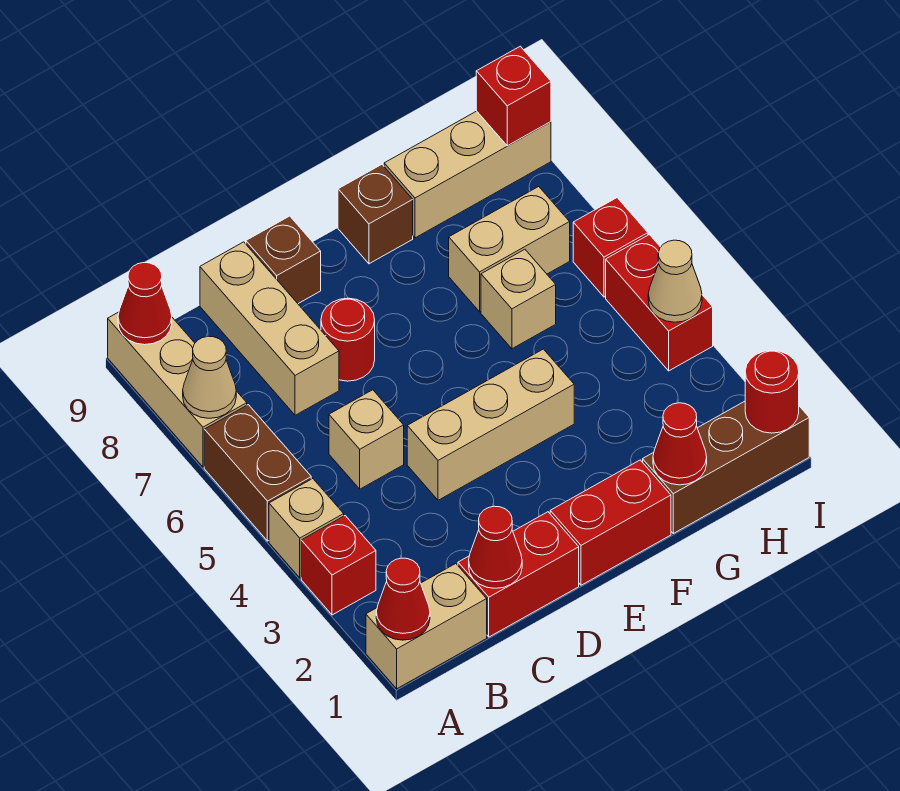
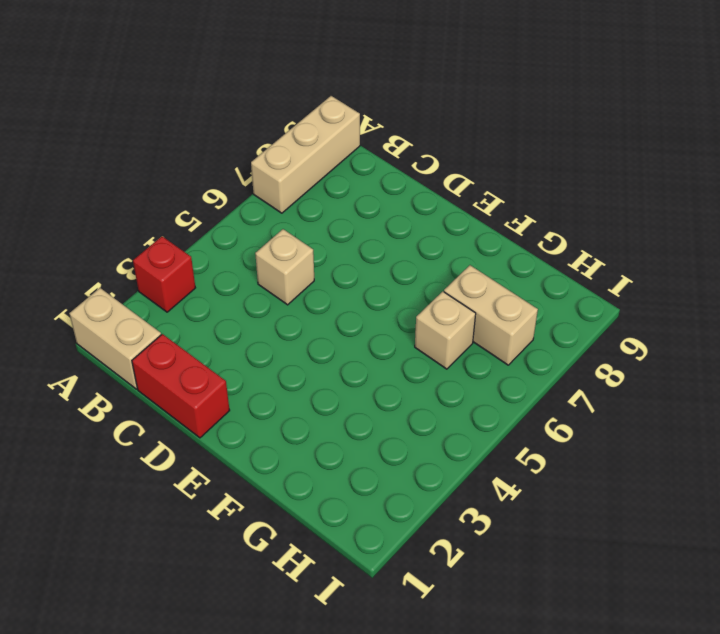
none -> tan brick A4 level 1
none -> brown brick A5:A6 level 1
none -> tan brick C7:C9 level 1

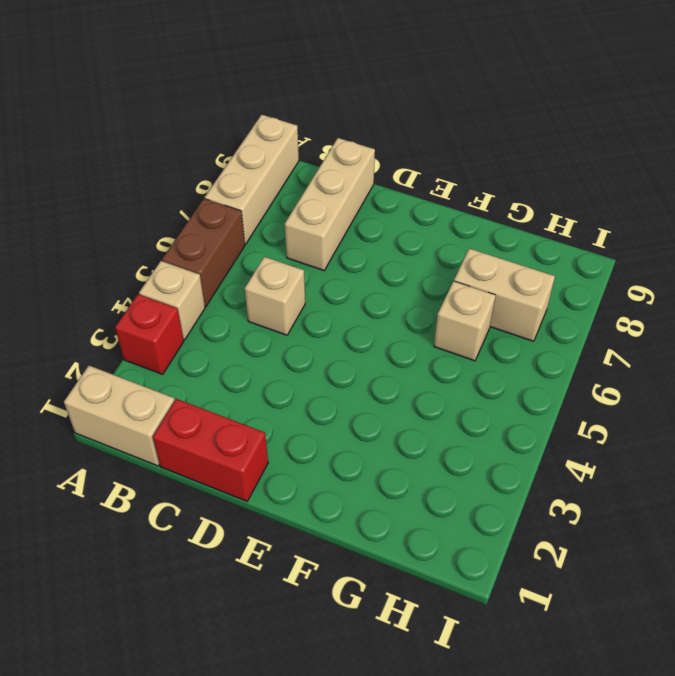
none -> tan brick D4:F4 level 1
none -> red round brick D7 level 1
none -> brown brick D9 level 1

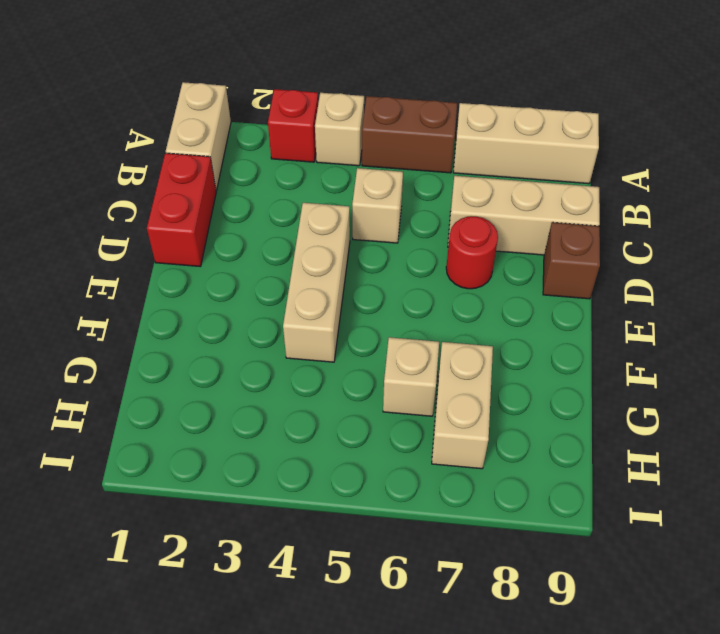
none -> red brick E1:F1 level 1
none -> brown brick F9 level 1
none -> brown brick G1:I1 level 1

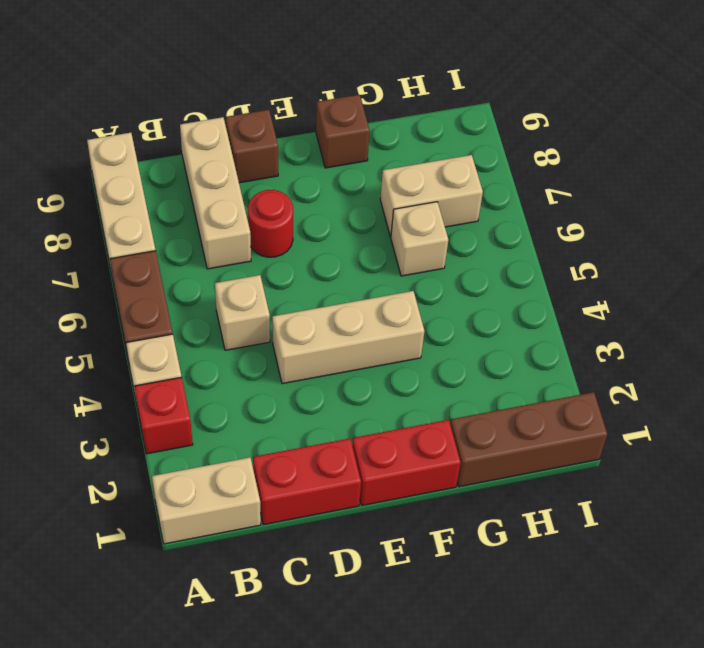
none -> tan brick G9:I9 level 1
none -> red brick I4:I5 level 1
none -> red brick I6 level 1

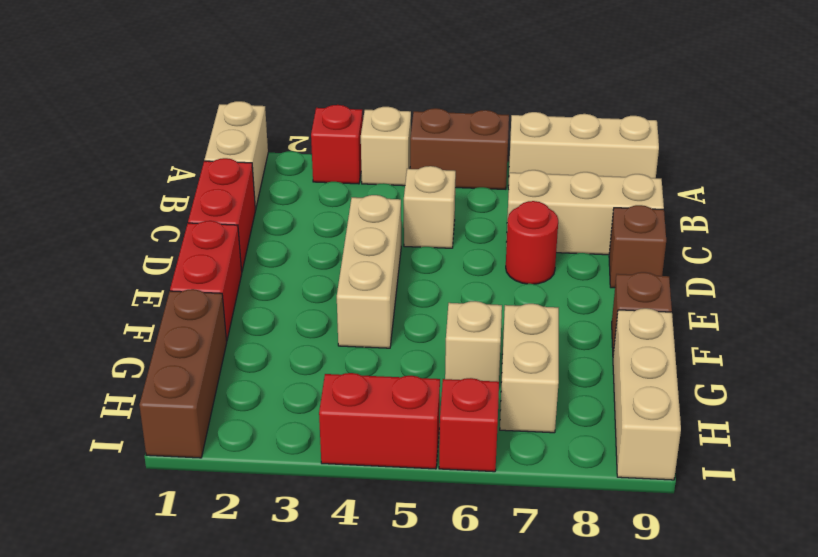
none -> red cone A1 level 2
none -> tan cone A7 level 2
none -> red cone A9 level 2

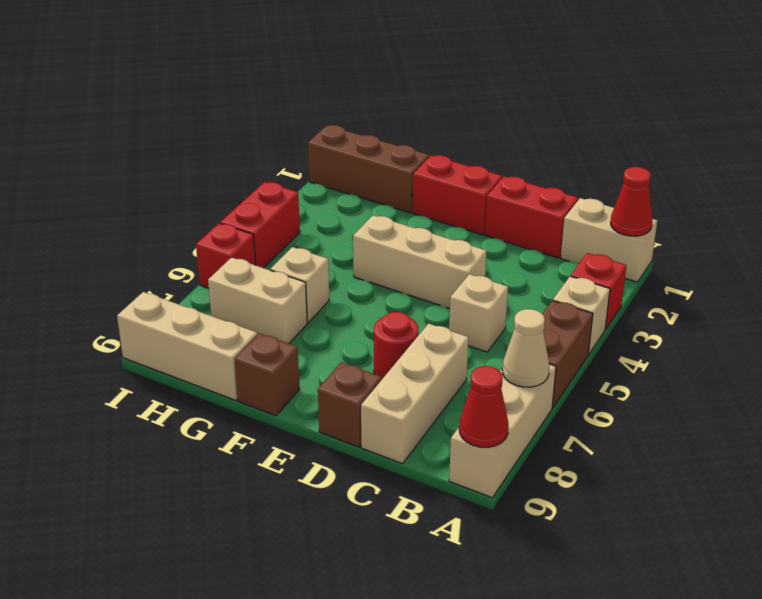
none -> red cone C1 level 2
none -> red cone G1 level 2
none -> red round brick I1 level 2

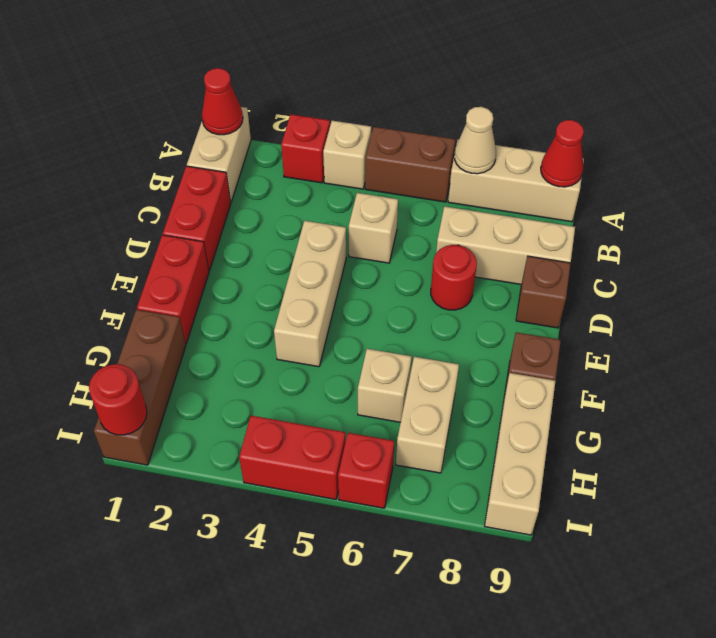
none -> red cone C1 level 2
none -> red cone G1 level 2
none -> tan cone I4 level 2

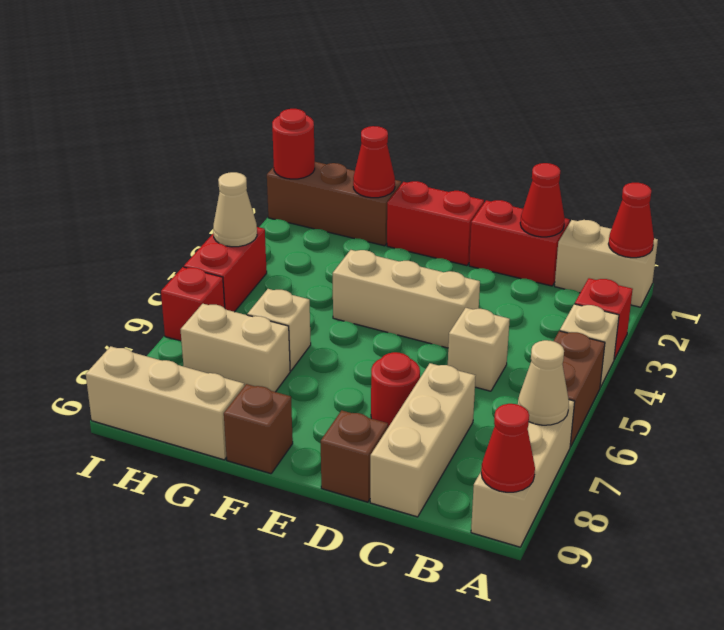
none -> red brick I9 level 2

